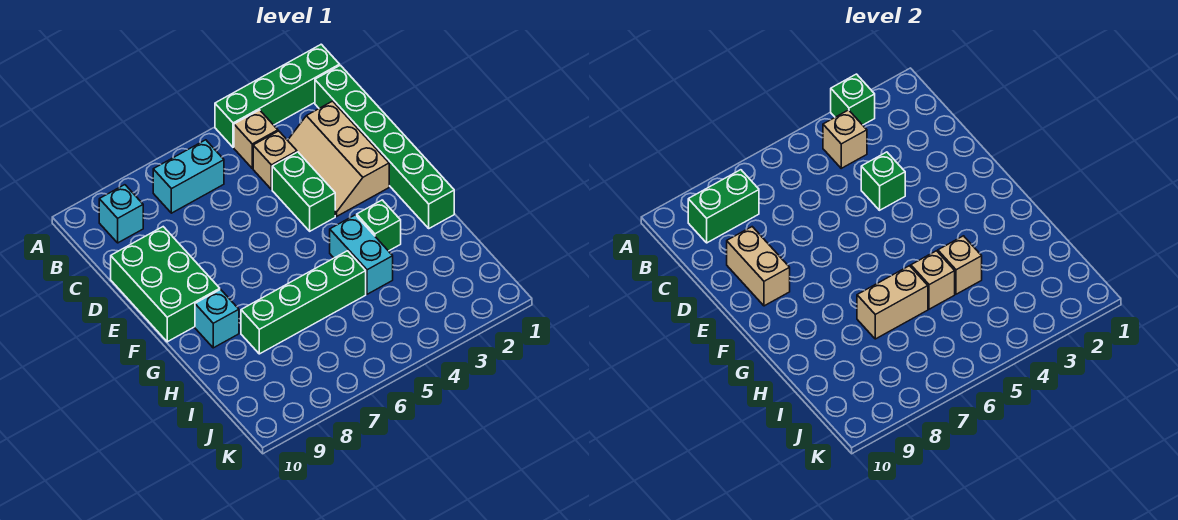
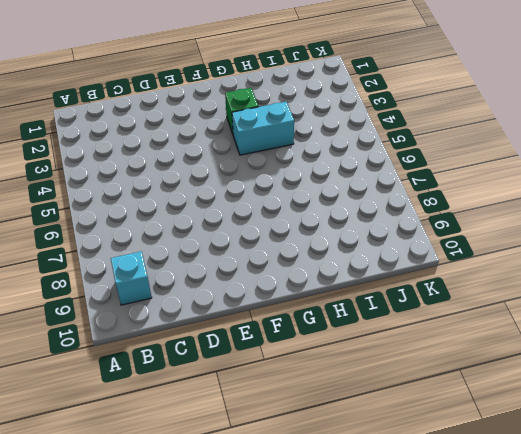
none -> green brick A1:A4 level 1
none -> green brick B1:G1 level 1
none -> tan brick B4 level 1

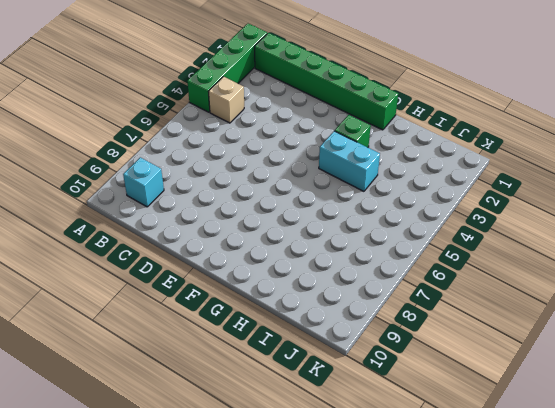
none -> cyan brick B6:B7 level 1
none -> tan slope C2:E3 level 1 top 2
none -> tan brick C4 level 1

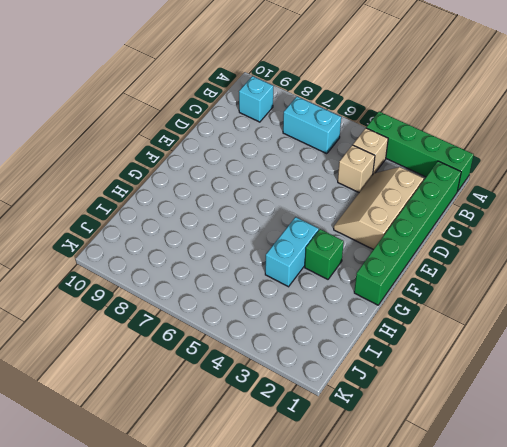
none -> green brick D4:E4 level 1
none -> green brick D9:F10 level 1
none -> cyan brick G9 level 1

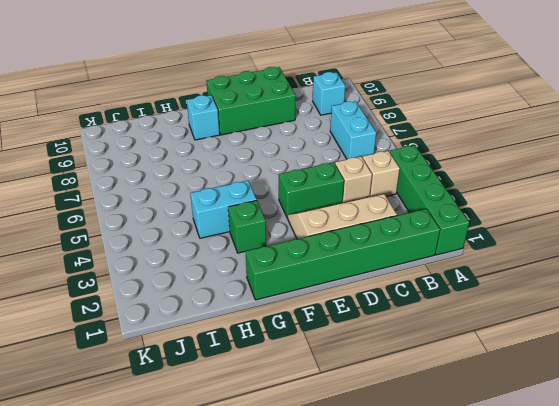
none -> green brick H5:H8 level 1
none -> green brick A3 level 2
none -> tan brick B4 level 2

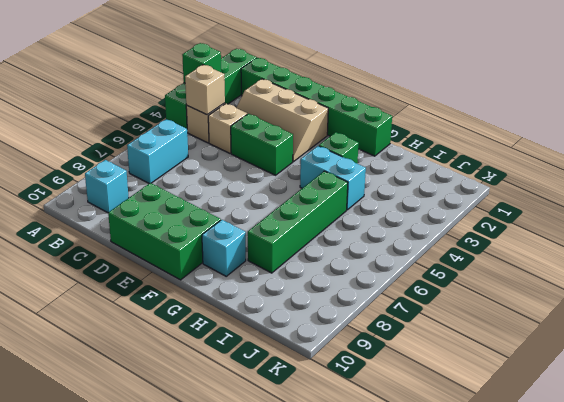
none -> green brick B8:B9 level 2
none -> green brick D4 level 2
none -> tan brick D9:E9 level 2

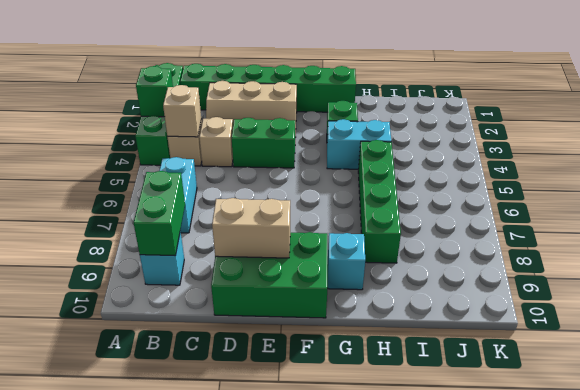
none -> green brick D4 level 2
none -> tan brick H4 level 2
none -> tan brick H5 level 2

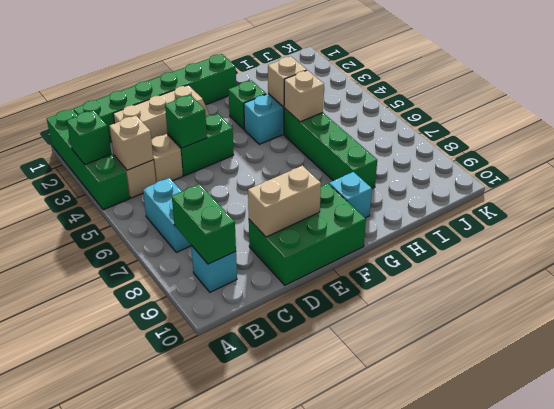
none -> tan brick H6:H7 level 2

